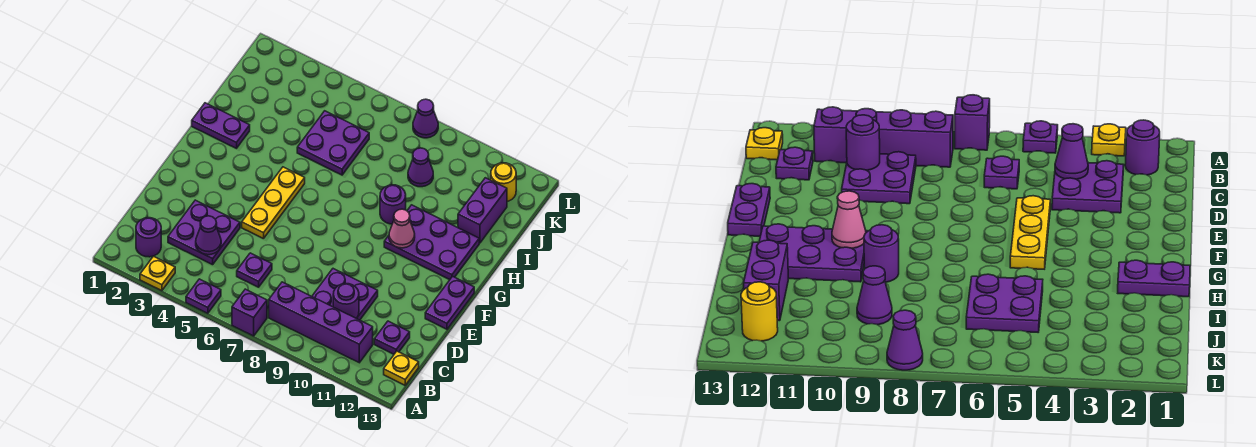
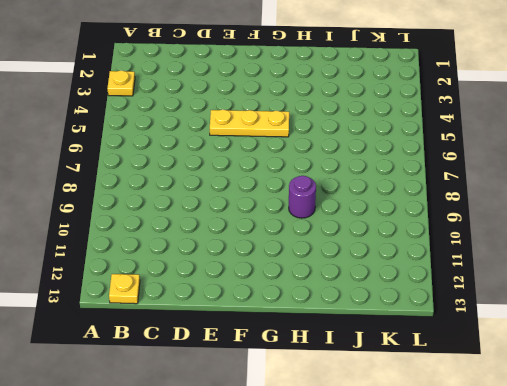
none -> purple plate A5 level 1
none -> purple brick A7 level 1
none -> purple round brick B2 level 1

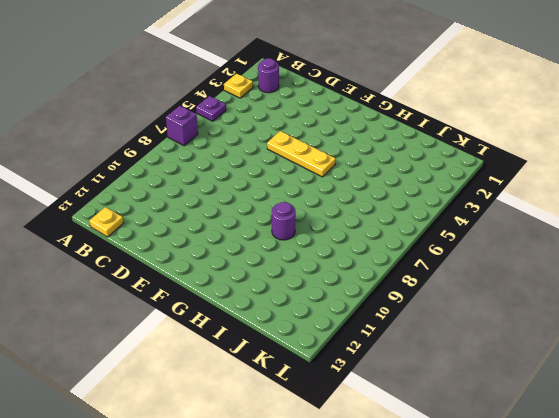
none -> purple brick B8:B11 level 1
none -> purple plate C3:D4 level 1
none -> purple plate C6 level 1

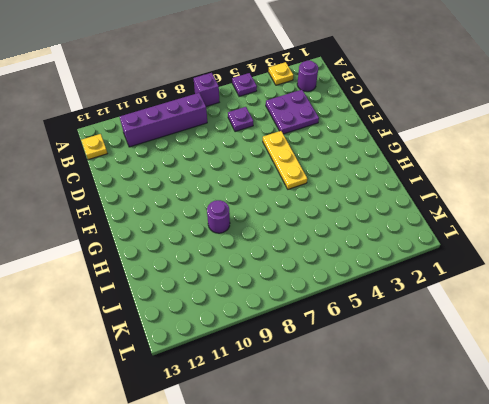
none -> purple plate C9:D10 level 1
none -> purple plate C12 level 1
none -> purple plate E13:F13 level 1

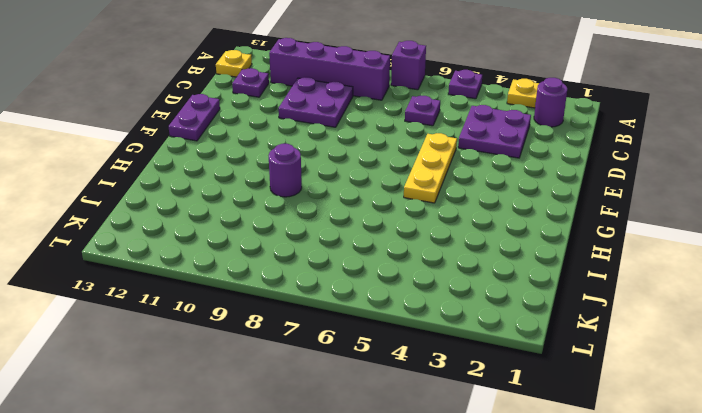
none -> purple plate G10:H12 level 1
none -> purple plate H1:H2 level 1
none -> purple plate I5:J6 level 1

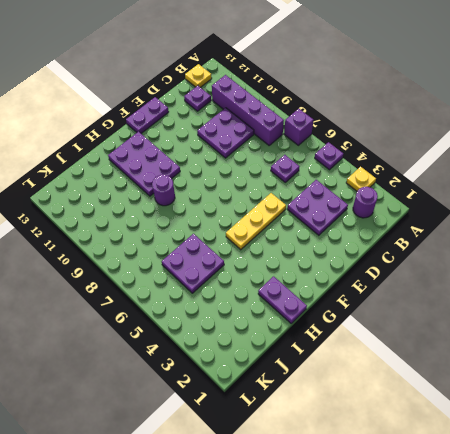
none -> purple brick I12:J12 level 1
none -> purple cone J9 level 1
none -> yellow round brick K12 level 1

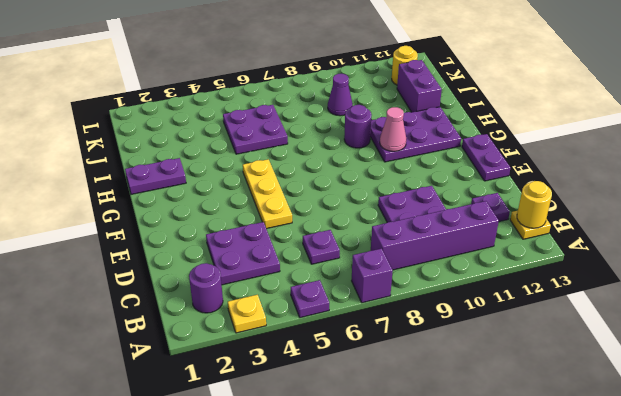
yellow round brick B13 level 2 -> none
none -> purple cone L8 level 1
none -> purple cone C4 level 2
none -> purple round brick C10 level 2

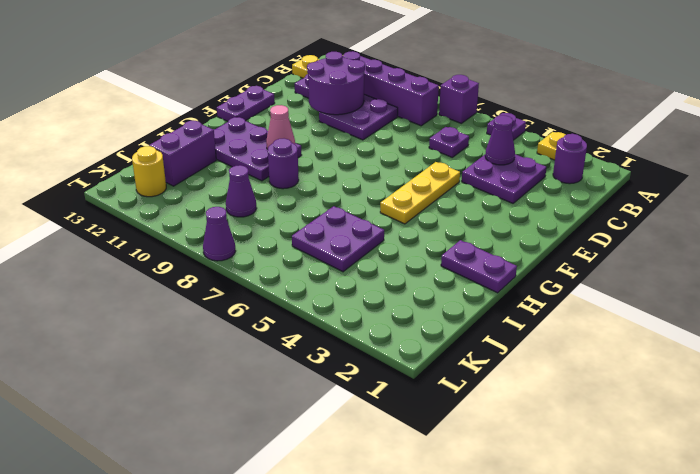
purple round brick C10:D11 level 2 -> purple round brick C10 level 2

